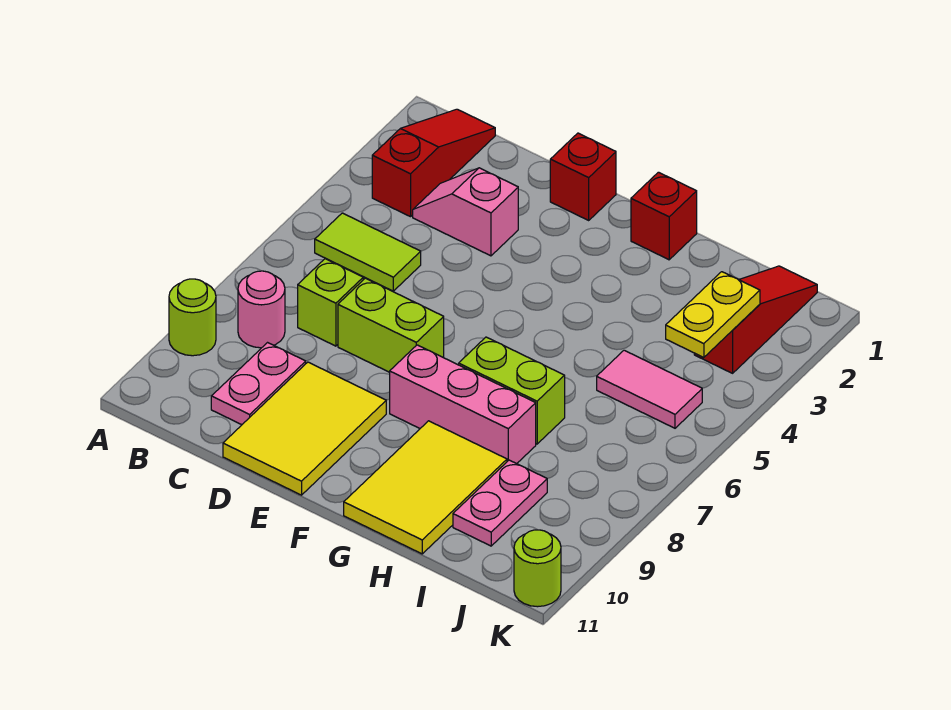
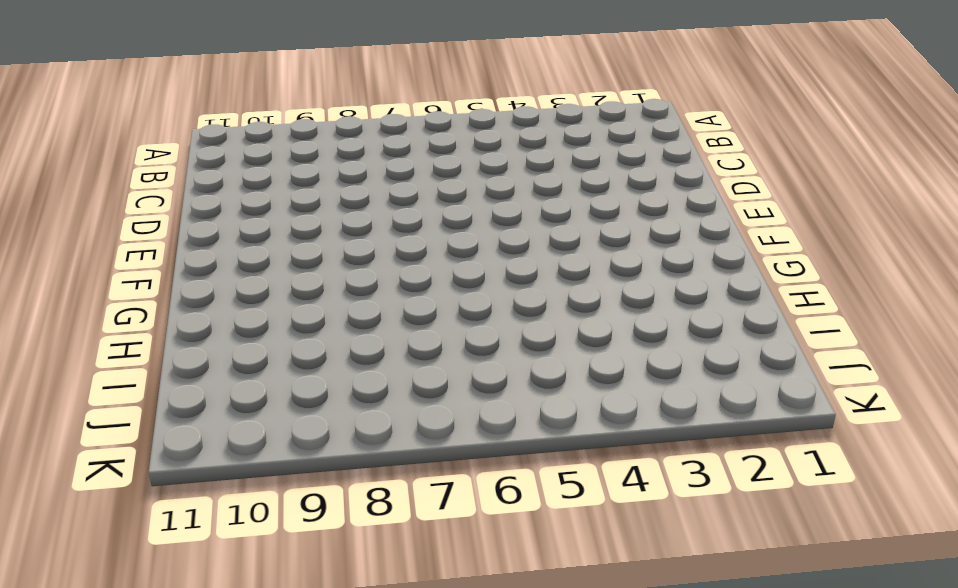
none -> lime round brick A9 level 1
none -> red slope B1:B3 level 1 top 3
none -> lime tile B5:C5 level 1

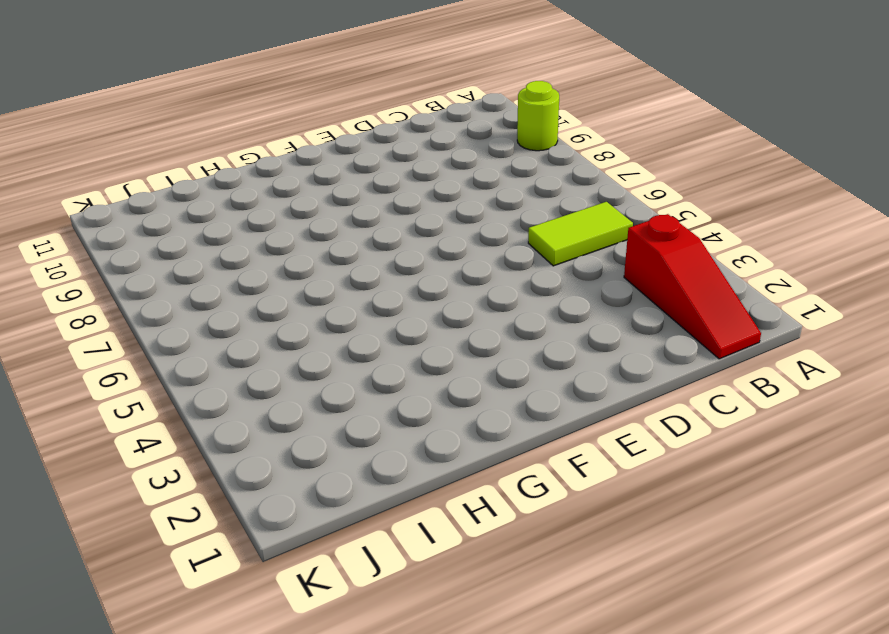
none -> pink round brick B8 level 1
none -> pink slope C3:D3 level 1 top D
none -> lime brick C7 level 1

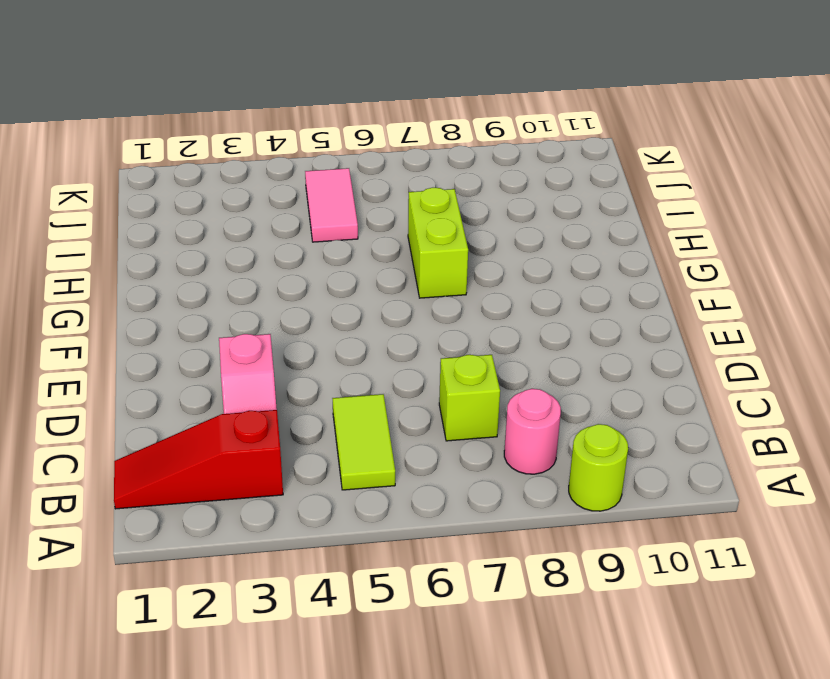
none -> pink plate C9:C10 level 1
none -> lime brick D7:E7 level 1
none -> yellow tile D9:E11 level 1

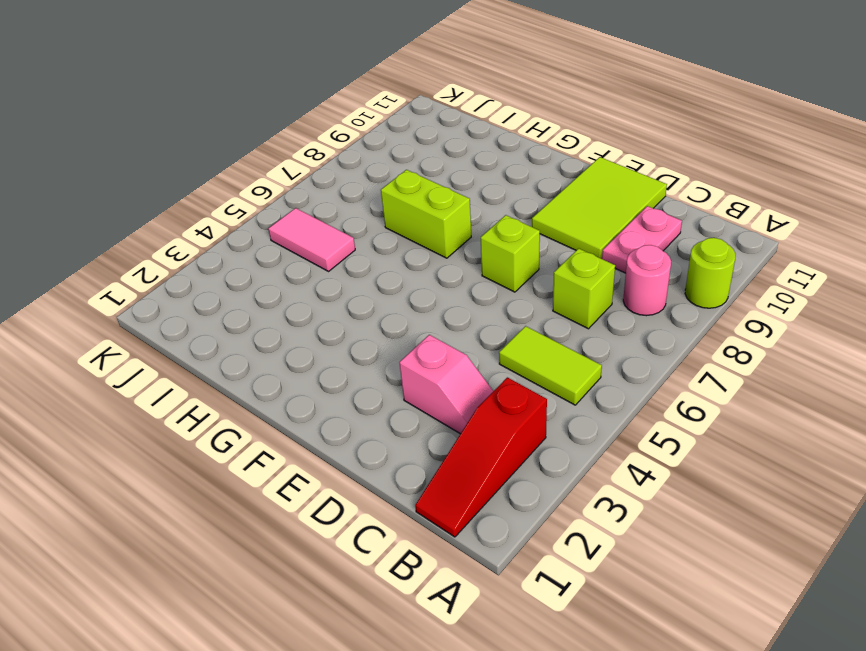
lime tile D9:E11 level 1 -> yellow tile D9:E11 level 1
lime brick E7 level 1 -> lime brick D7:E7 level 1
none -> red brick E1 level 1
none -> pink brick F8:H8 level 1
none -> red brick G1 level 1

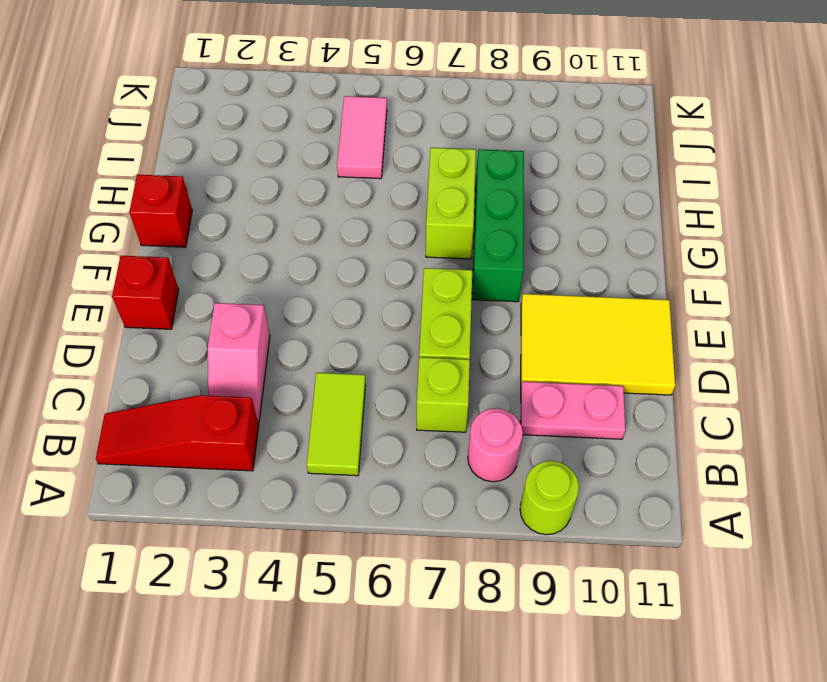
green brick F8:H8 level 1 -> pink brick F8:H8 level 1
none -> yellow tile G9:H11 level 1
none -> pink plate I9:I10 level 1
none -> red slope J1:J3 level 1 top 3

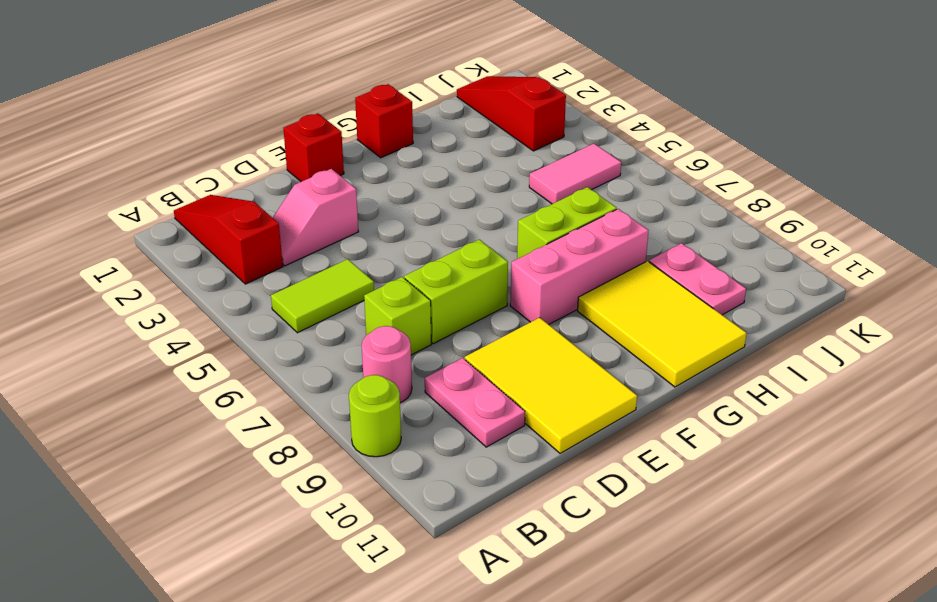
none -> lime round brick K11 level 1
none -> yellow plate J3:J4 level 2

